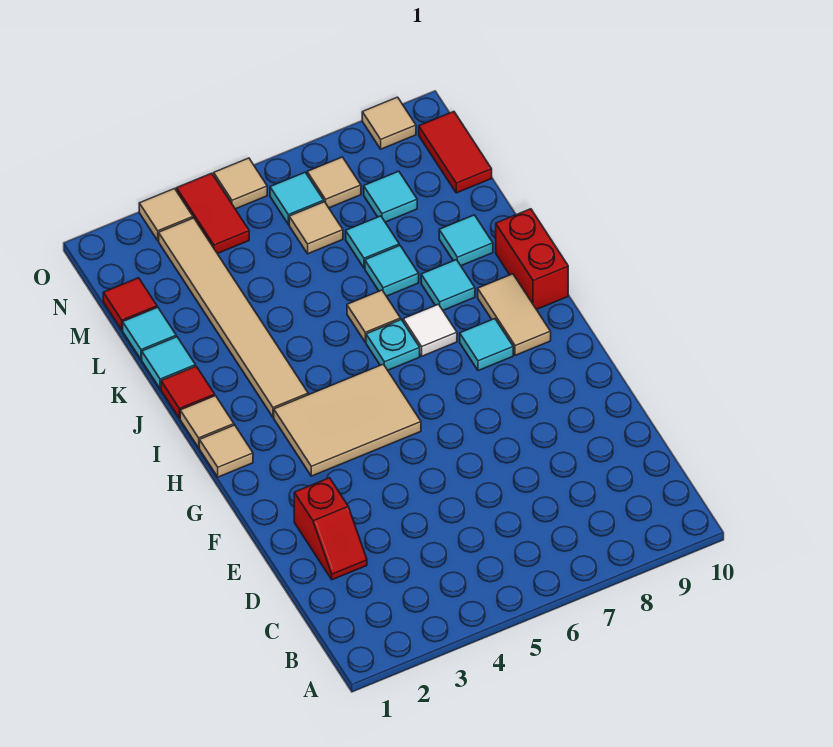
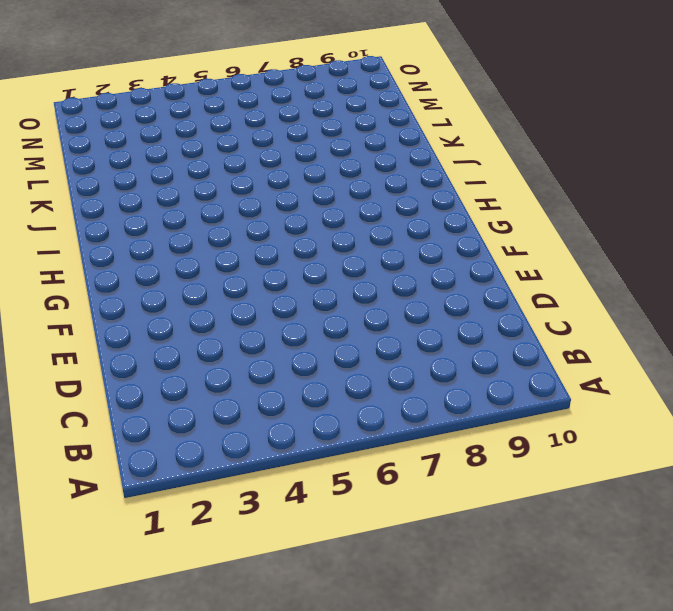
none -> red slope D2:E2 level 1 top E
none -> tan tile G3:H5 level 1
none -> tan tile H1 level 1

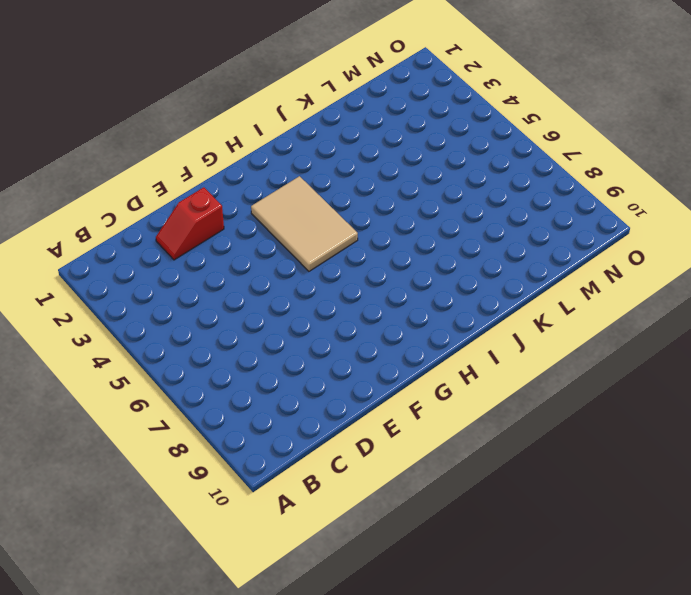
none -> tan tile H1 level 1
none -> cyan tile H8 level 1
none -> tan tile H9:I9 level 1

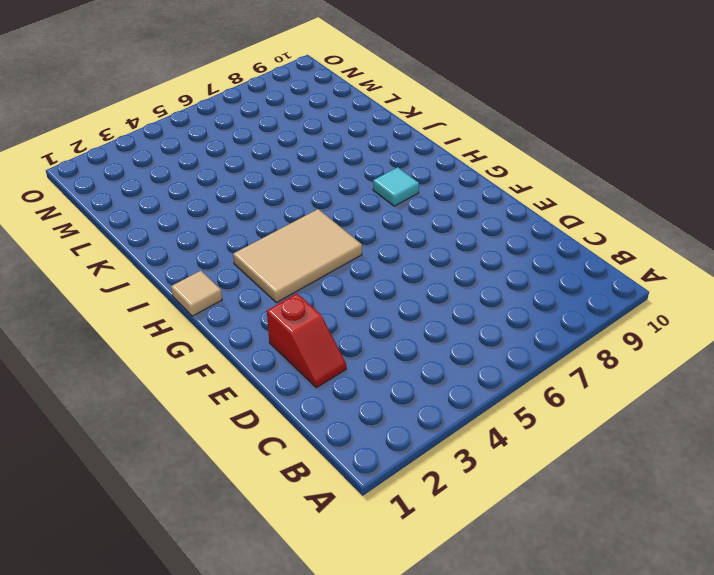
none -> tan tile H9:I9 level 1
none -> tan tile I1 level 1
none -> tan tile I3:N3 level 1

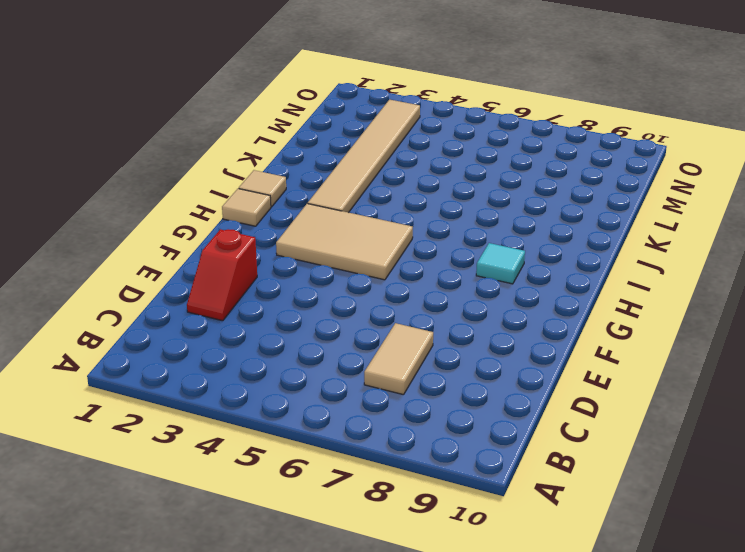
tan tile C7:D7 level 1 -> tan tile H9:I9 level 1
none -> cyan plate I6 level 1
none -> white tile I7 level 1
none -> red brick I10:J10 level 1

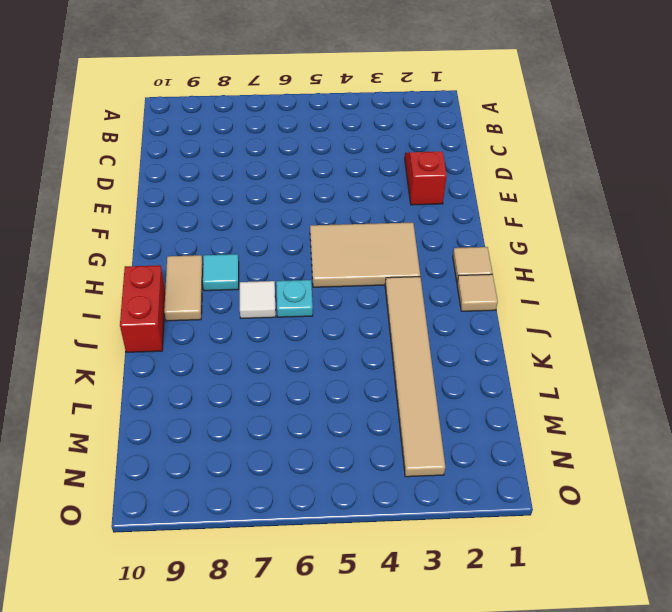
none -> red tile J1 level 1
none -> tan tile J6 level 1
none -> cyan tile J8 level 1

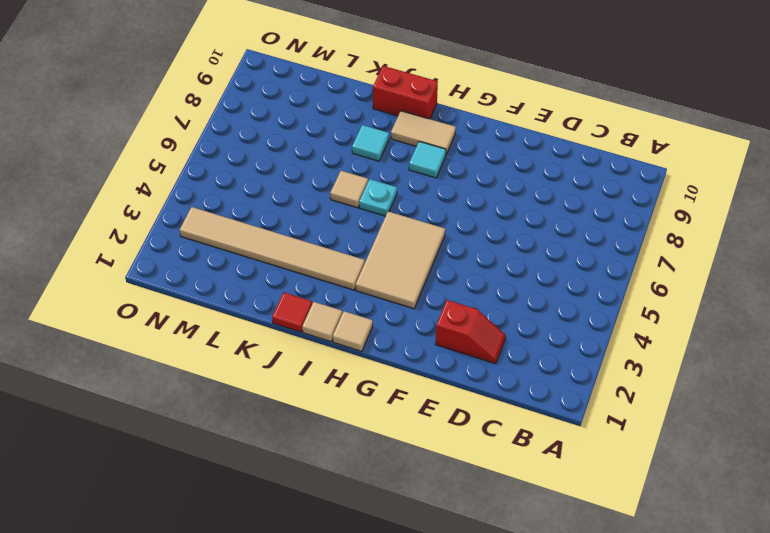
none -> white tile I7 level 1
none -> cyan tile K1 level 1
none -> cyan tile K7 level 1

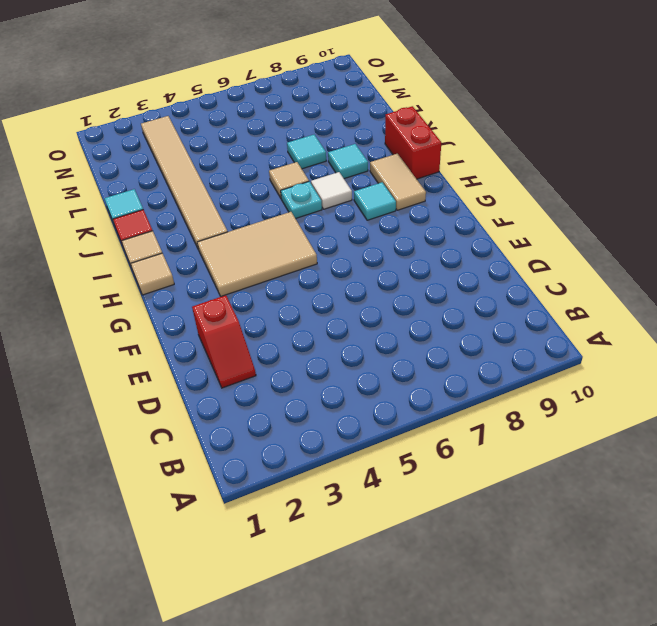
none -> cyan tile K9 level 1
none -> cyan tile L1 level 1
none -> cyan tile L7 level 1

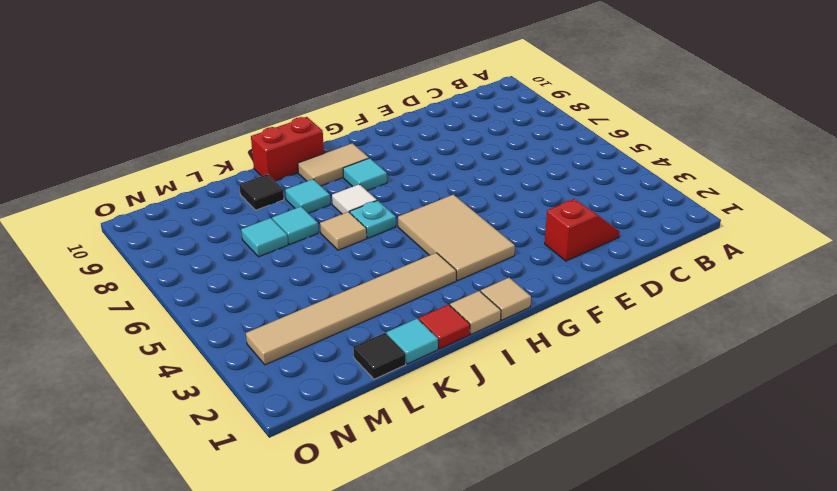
black tile K9 level 1 -> cyan tile K9 level 1
black tile L1 level 1 -> cyan tile L1 level 1
none -> red tile M1 level 1
none -> tan tile M6 level 1
none -> cyan tile M8 level 1

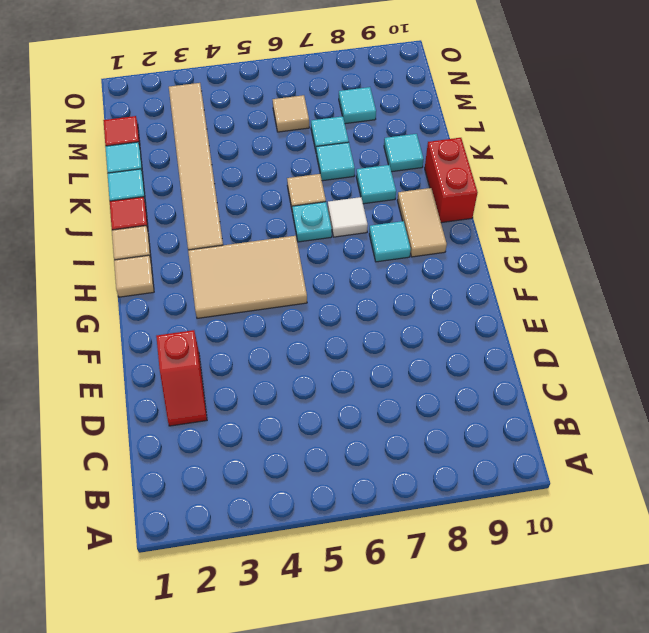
none -> red tile M10:N10 level 1
none -> red tile N4:O4 level 1
none -> cyan tile N6 level 1

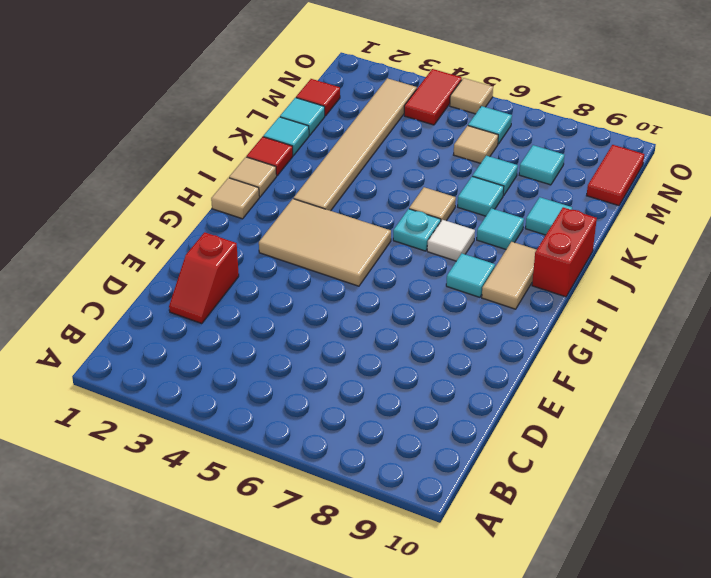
none -> tan tile N7 level 1
none -> tan tile O3 level 1
none -> tan tile O9 level 1

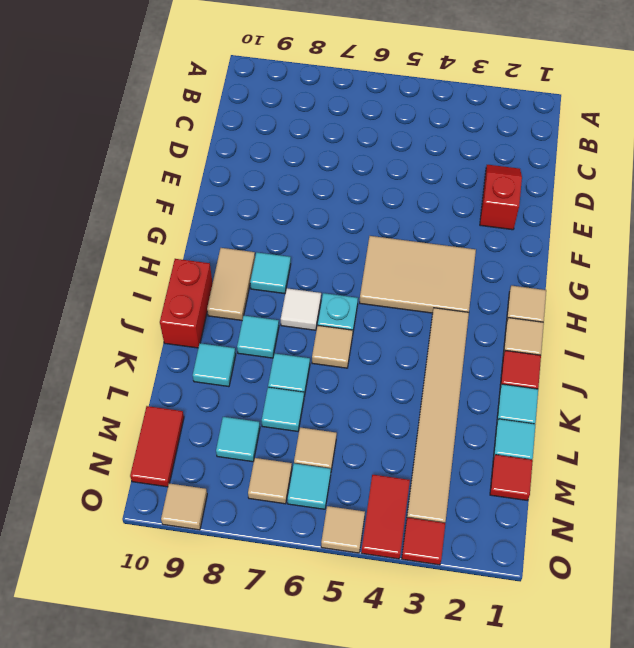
red tile O3 level 1 -> tan tile O3 level 1

